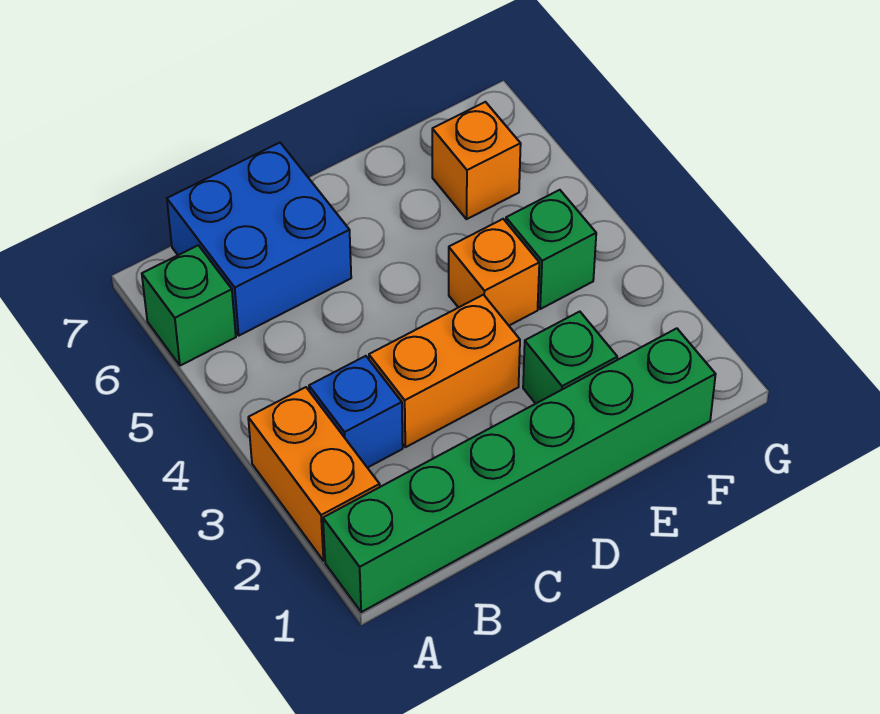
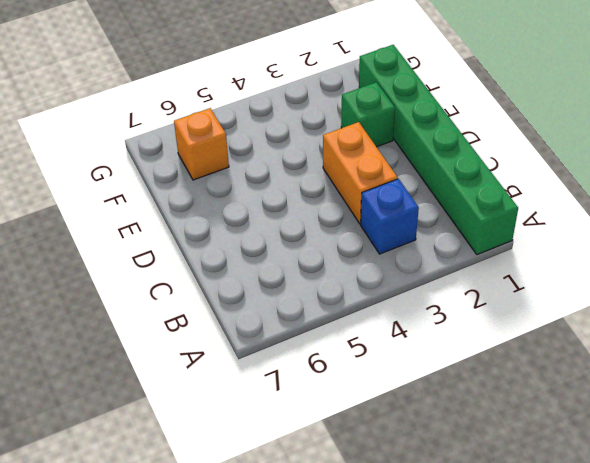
none -> orange brick A2:A3 level 1
none -> green brick A6 level 1

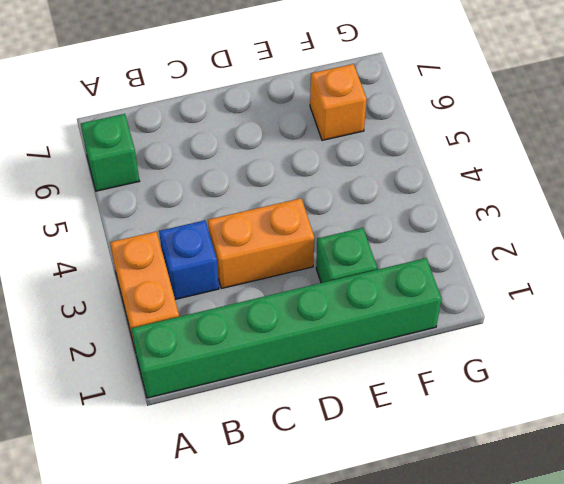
none -> blue brick B6:C7 level 1
none -> orange brick E4 level 1

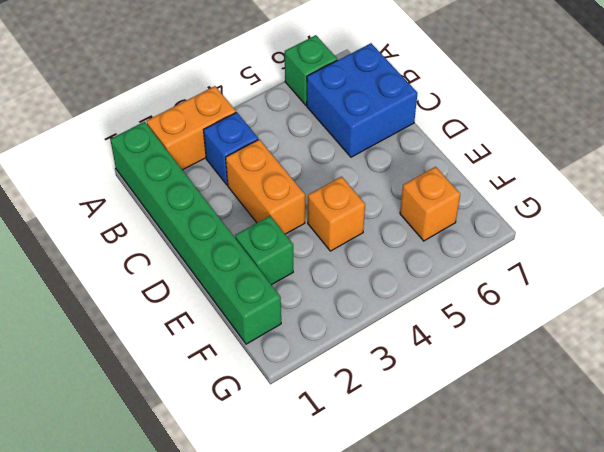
none -> green brick F4 level 1

